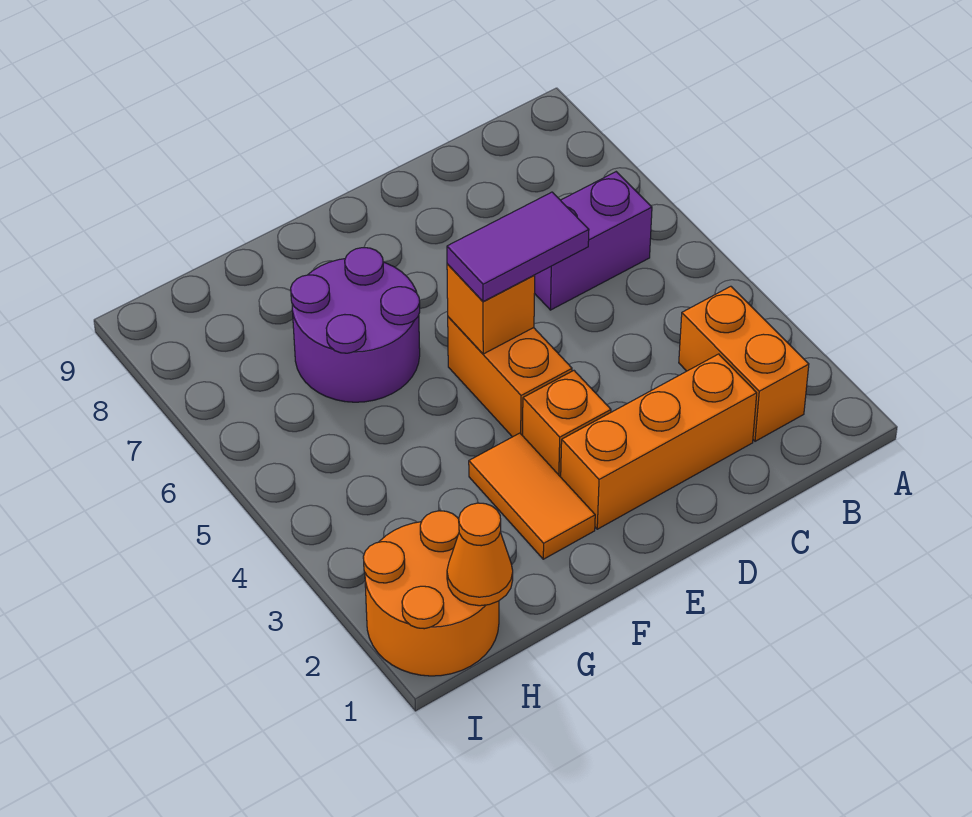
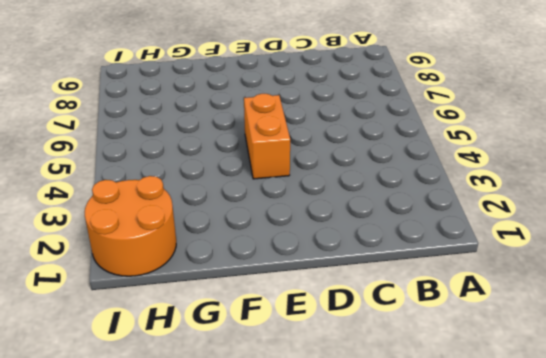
none -> orange brick B2:B3 level 1
none -> purple brick B6:C6 level 1

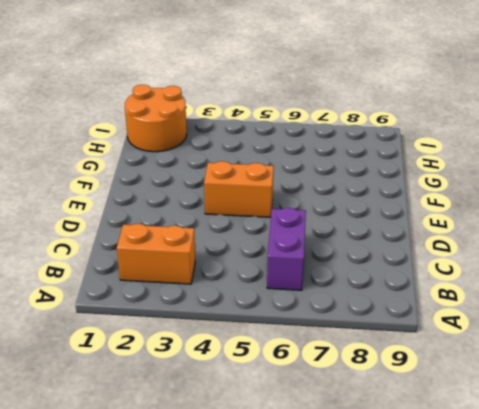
none -> orange brick C2:E2 level 1
none -> orange brick E3 level 1

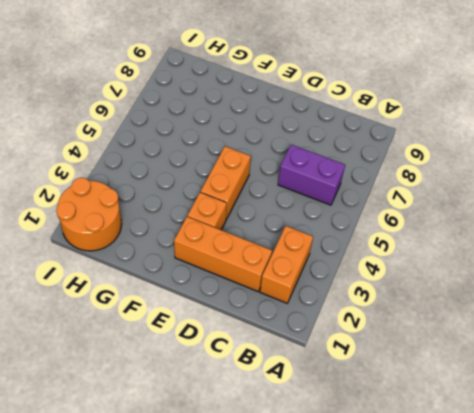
none -> orange tile F2:F3 level 1
none -> purple round brick F6:G7 level 1

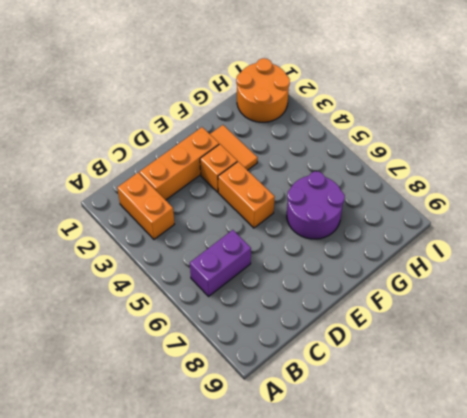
none -> orange brick E5 level 2
none -> orange cone H1 level 2

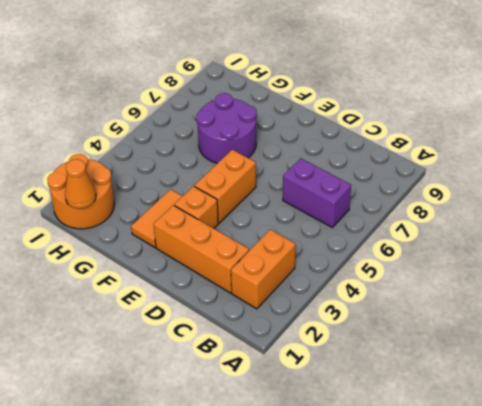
none -> orange brick E5 level 2
none -> purple tile D5:E5 level 3

